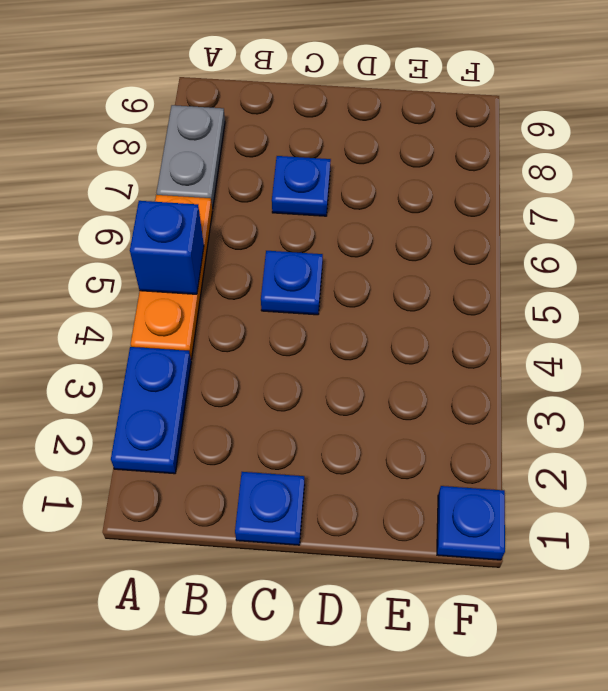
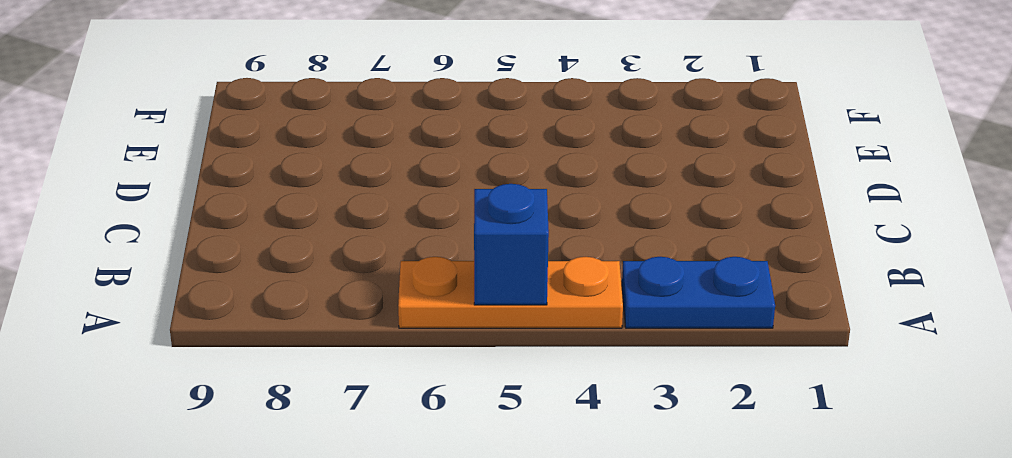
none -> grey plate A7:A8 level 1
none -> blue plate C1 level 1

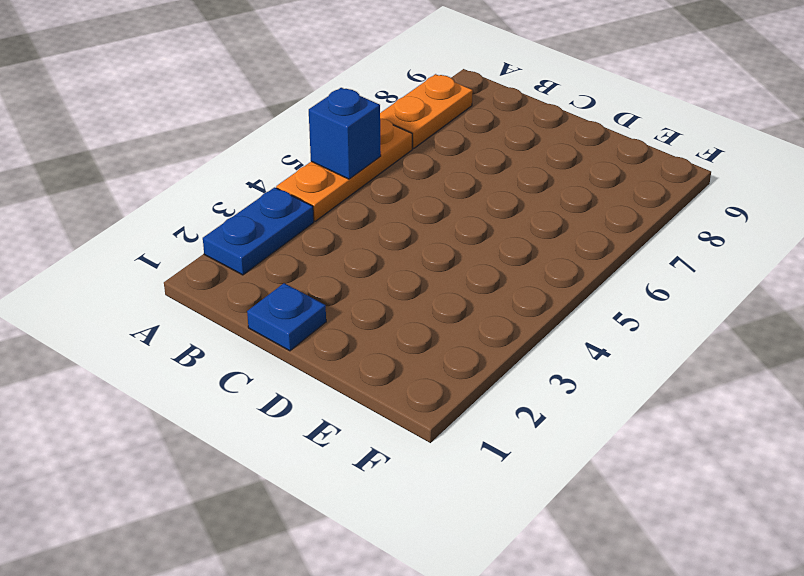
orange plate A7:A8 level 1 -> grey plate A7:A8 level 1
none -> blue plate C5 level 1
none -> blue plate C7 level 1

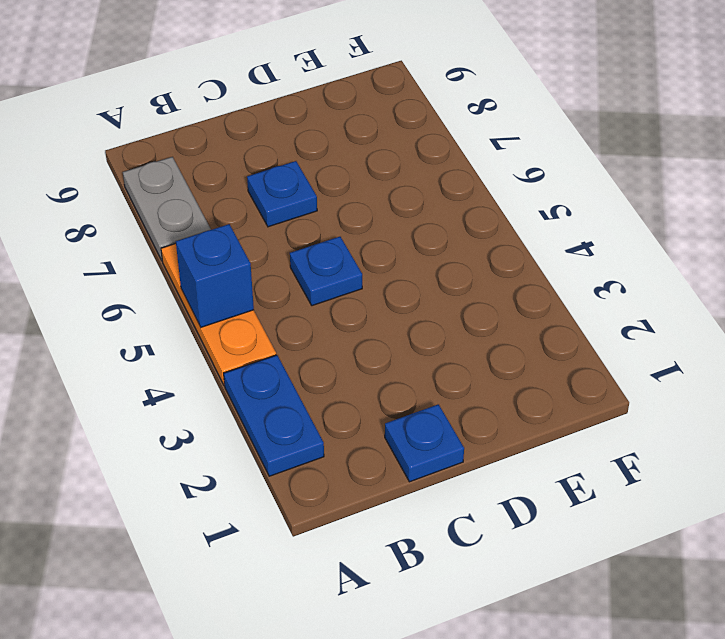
none -> blue plate F1 level 1

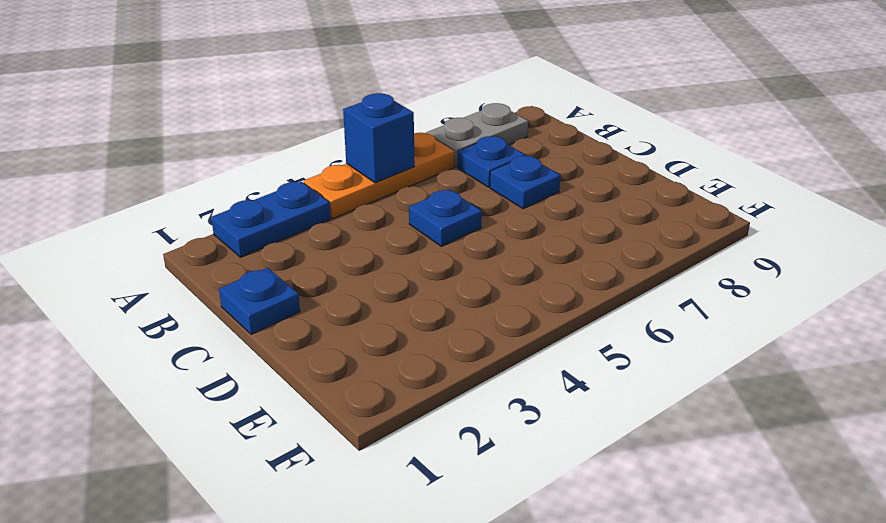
blue plate B7 level 1 -> blue plate F1 level 1

